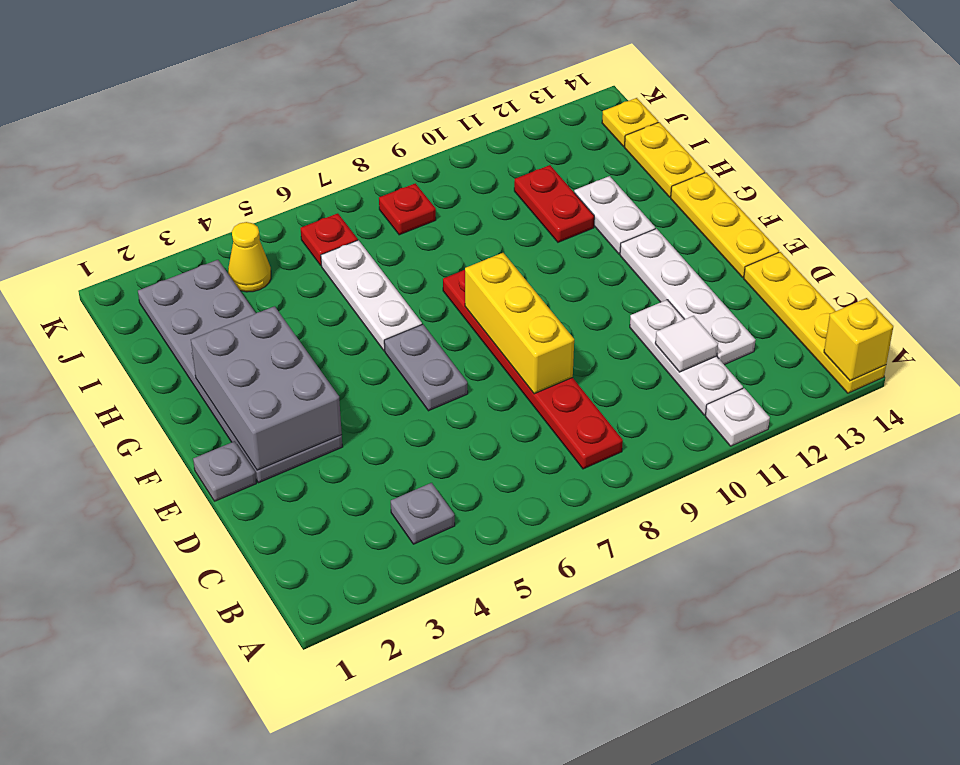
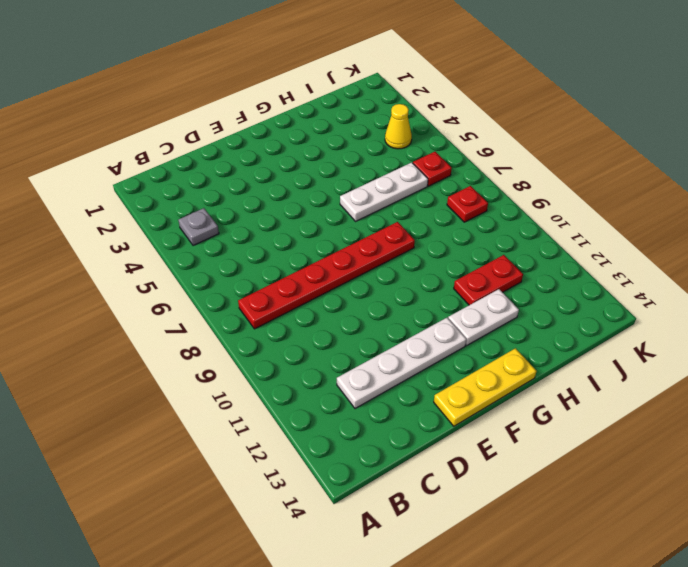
none -> white plate A11 level 1
none -> yellow plate A14:D14 level 1
none -> white plate B11:D11 level 1

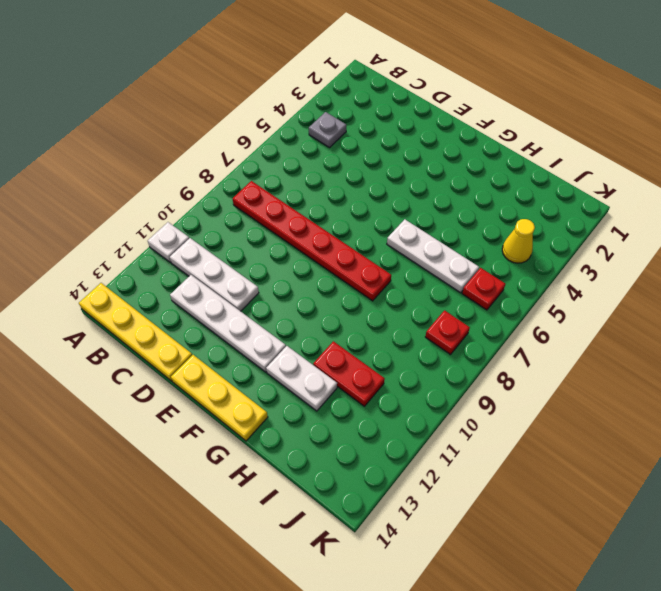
none -> grey plate E1 level 1
none -> grey plate E2:J3 level 1
none -> grey plate E6:F6 level 1

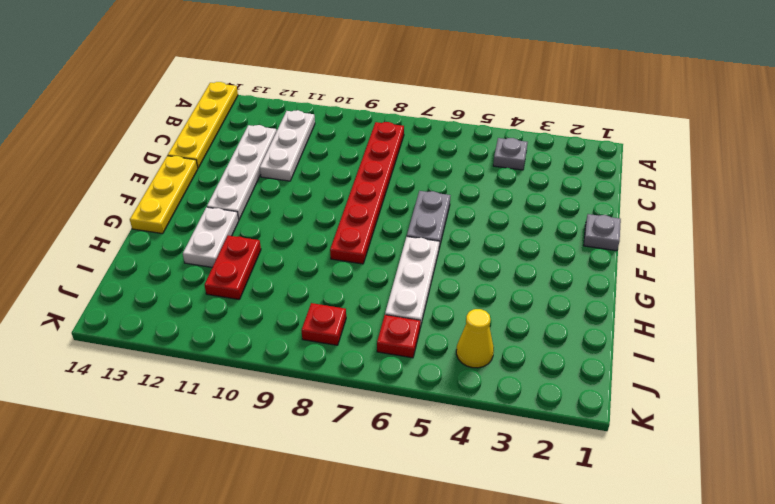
none -> white plate A11 level 1
none -> grey plate E2:J3 level 1
none -> yellow plate H14:I14 level 1

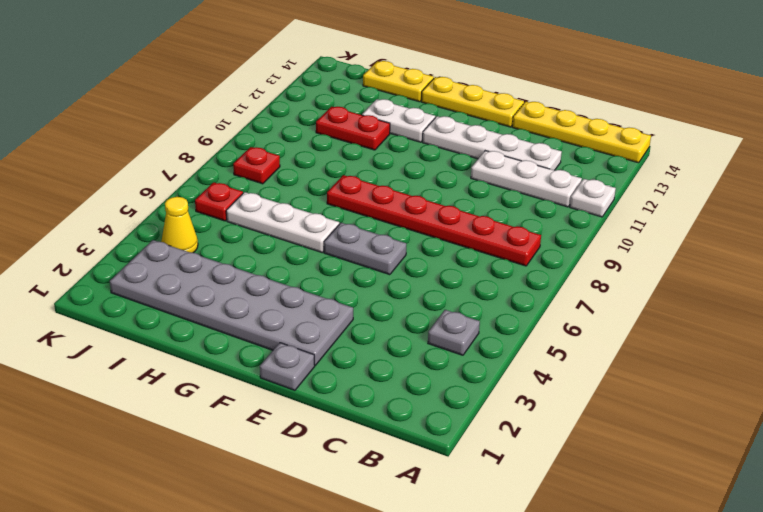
none -> yellow plate J14 level 1
none -> yellow brick A14 level 2
none -> white tile C11 level 2

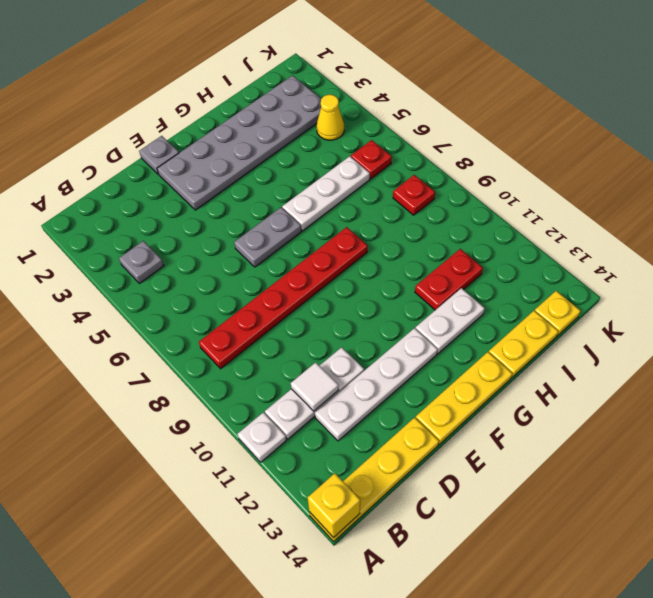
none -> yellow brick D8:F8 level 2
none -> grey brick E2:G3 level 2

